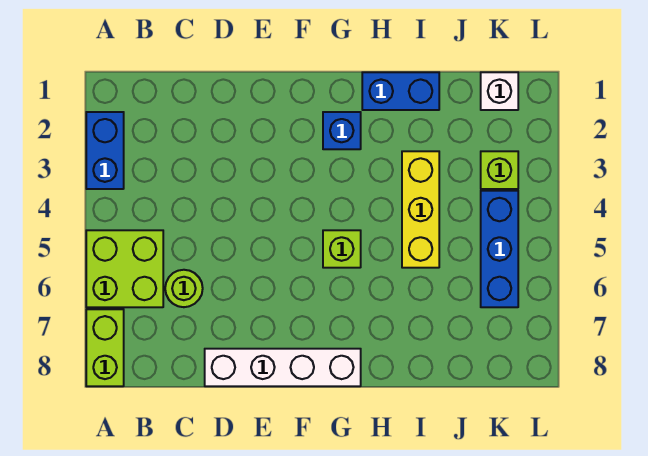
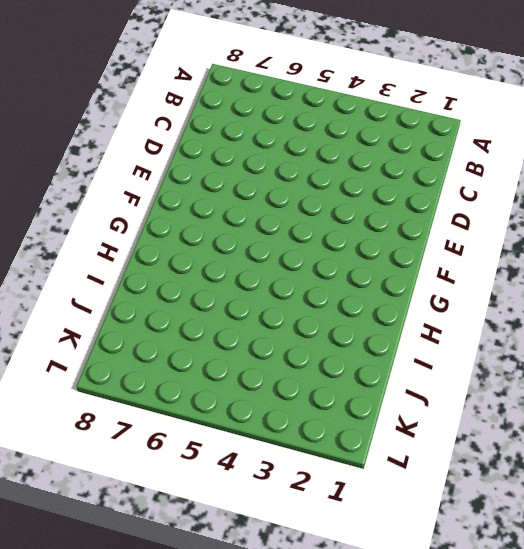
none -> blue brick A2:A3 level 1
none -> lime brick A5:B6 level 1
none -> lime brick A7:A8 level 1

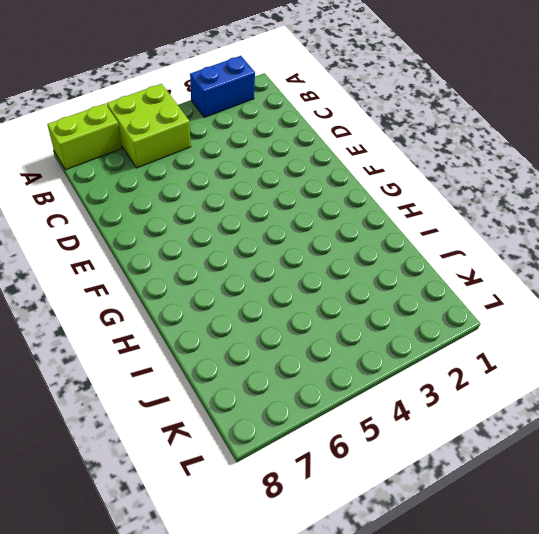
none -> lime round brick C6 level 1
none -> white brick D8:G8 level 1
none -> blue brick G2 level 1

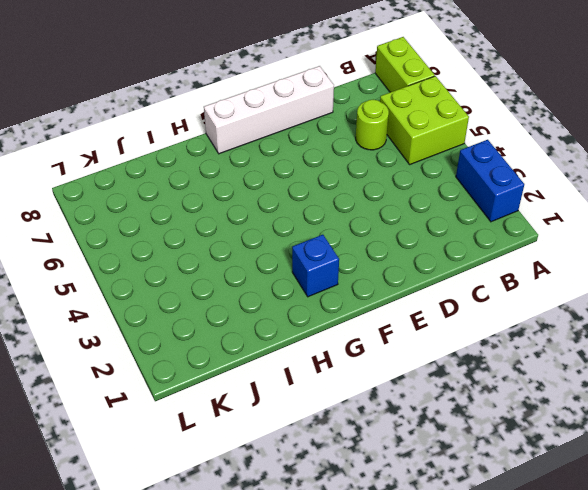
none -> lime brick G5 level 1
none -> blue brick H1:I1 level 1
none -> yellow brick I3:I5 level 1

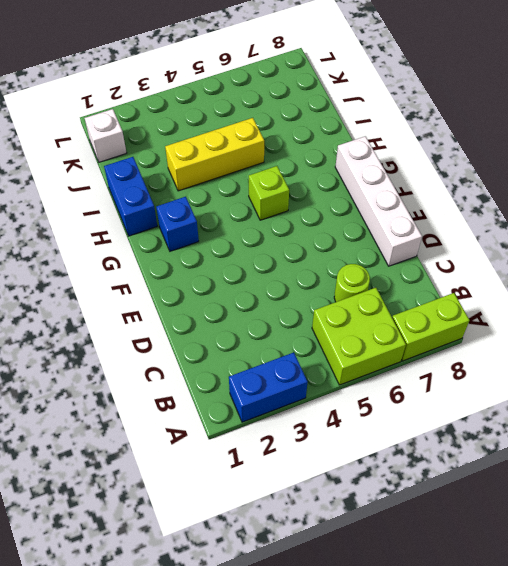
none -> lime brick K3 level 1
none -> blue brick K4:K6 level 1

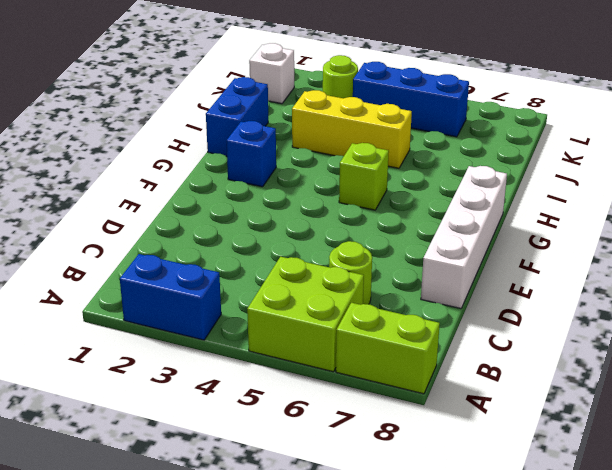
lime round brick K3 level 1 -> lime brick K3 level 1

